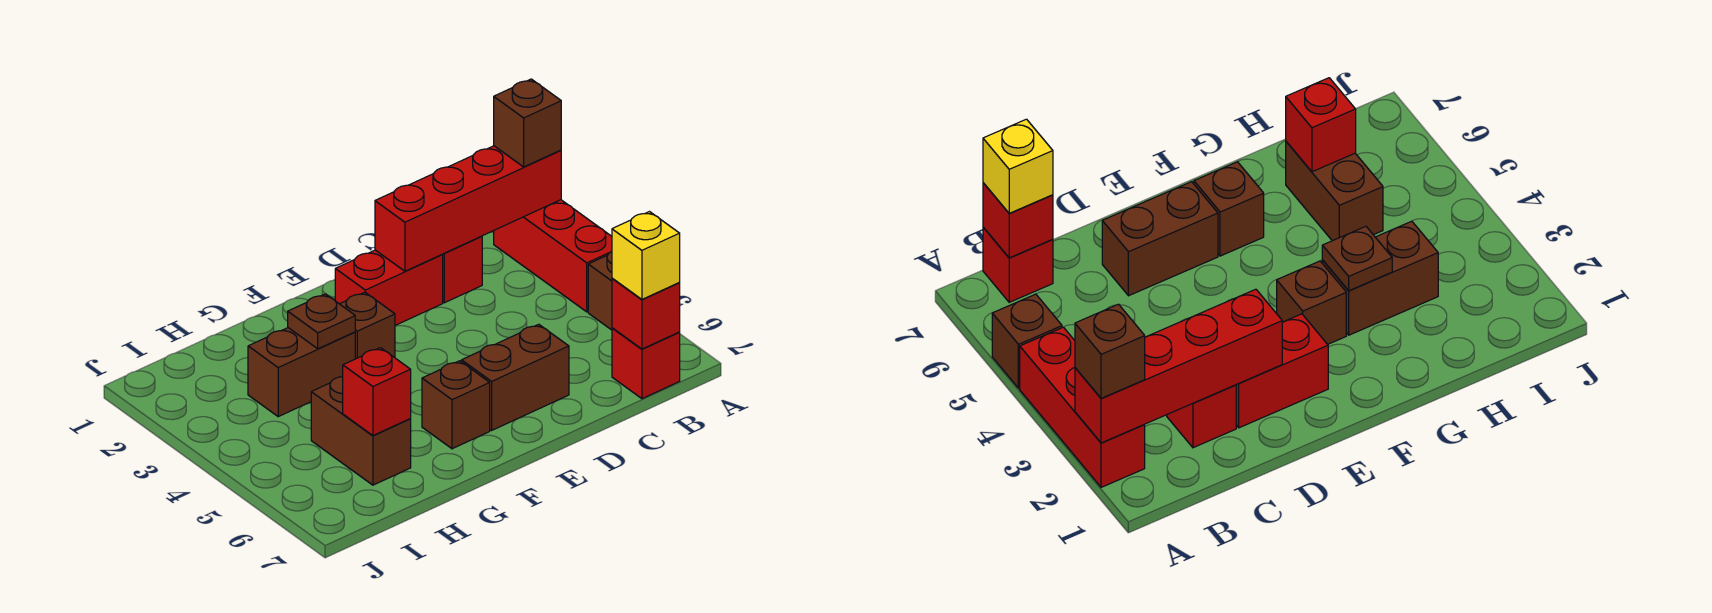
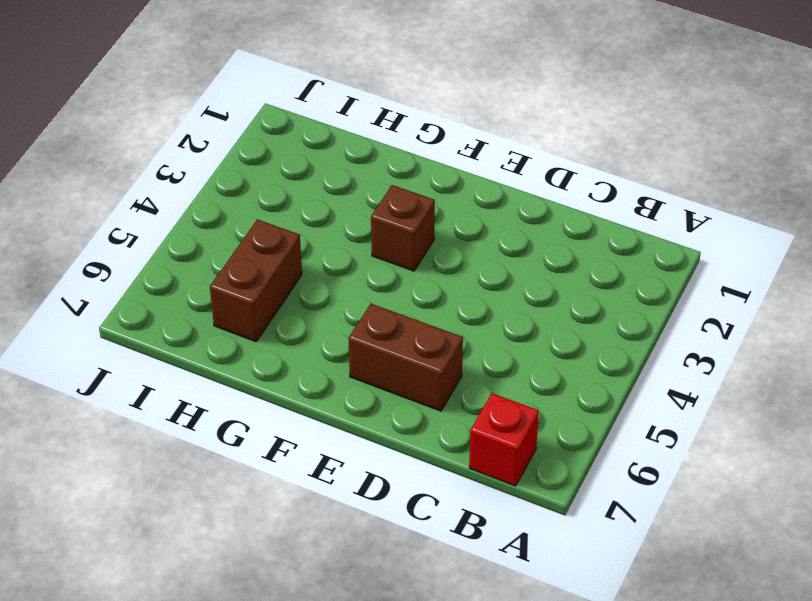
none -> red brick A2:A4 level 1
none -> brown brick A5 level 1
none -> red brick C2 level 1

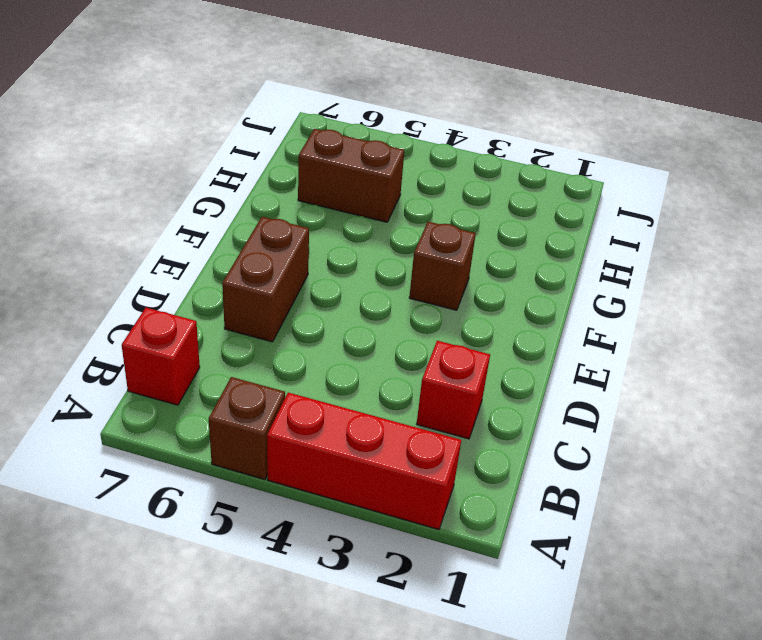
none -> red brick D2:E2 level 1
none -> brown brick F6 level 1
none -> brown brick G3:H3 level 1

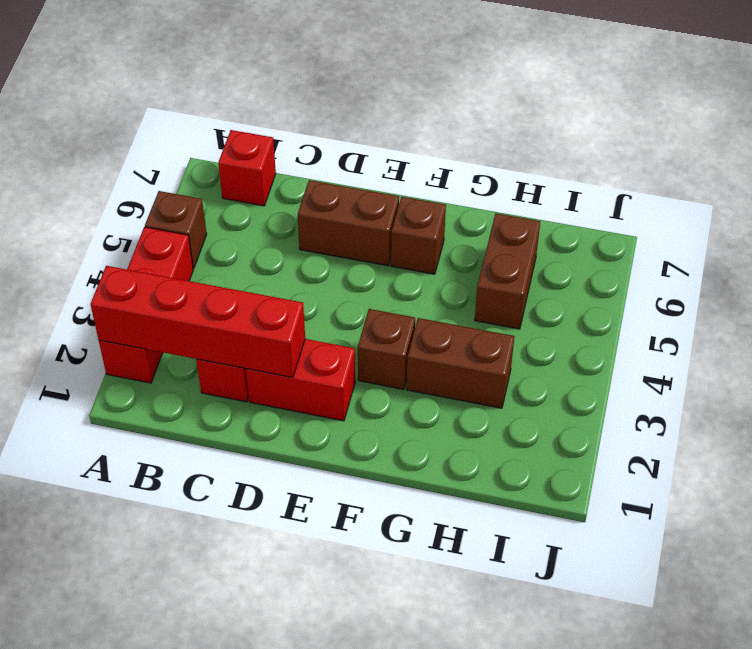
none -> red brick B7 level 2
none -> brown plate G3 level 2
none -> red brick H6 level 2

